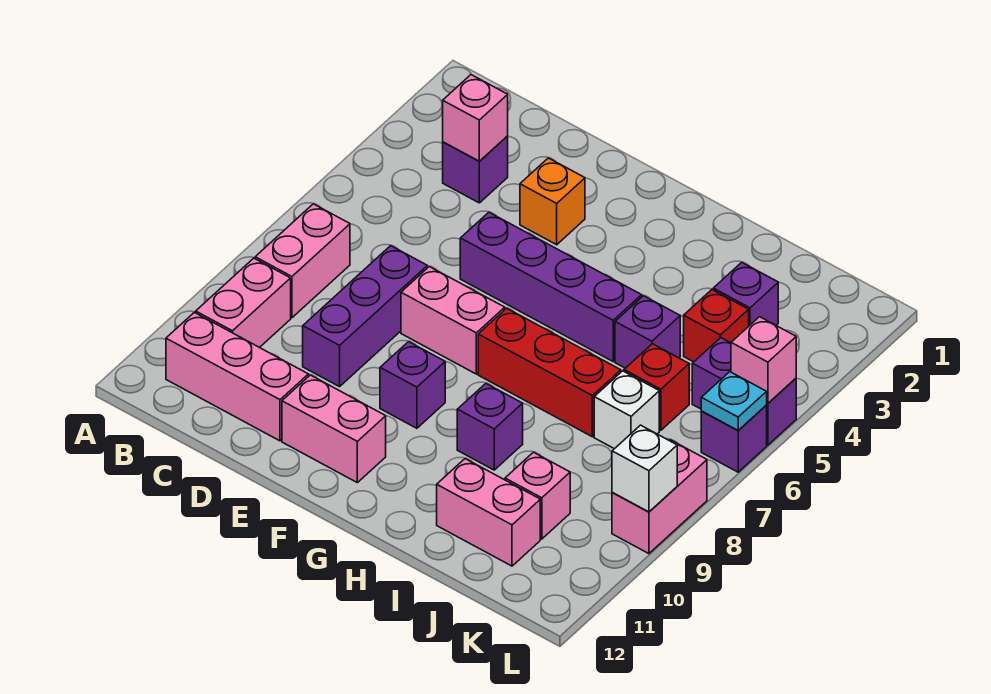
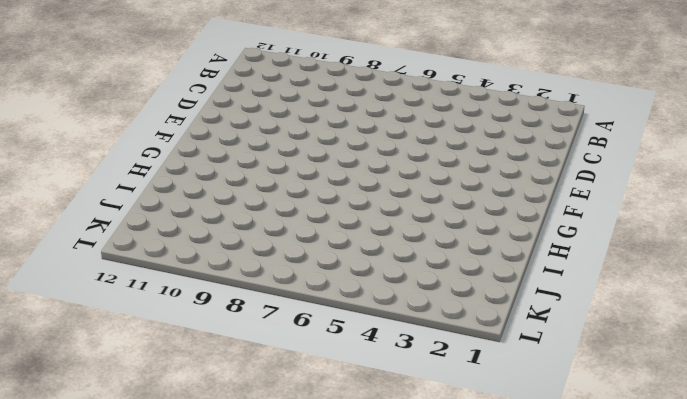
none -> pink brick B7:B8 level 1
none -> pink brick B9:B10 level 1
none -> pink brick B11:D11 level 1

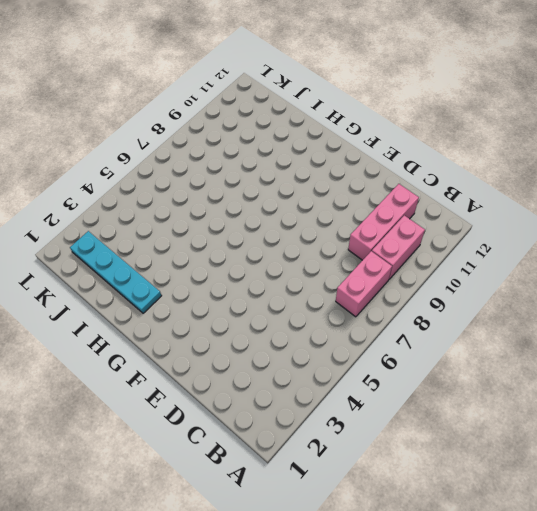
pink brick C9:C11 level 1 -> pink brick B11:D11 level 1
cyan plate H2:K2 level 1 -> none
none -> purple brick C3 level 1
none -> purple brick D7:D9 level 1
none -> orange brick E3 level 1

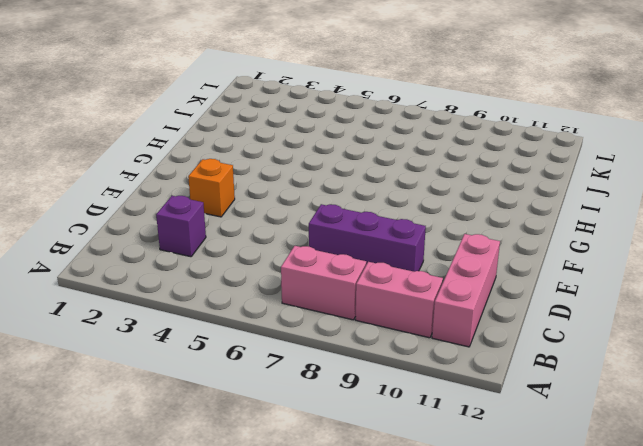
none -> purple brick E5:H5 level 1
none -> pink brick E7:F7 level 1
none -> pink brick E11:F11 level 1

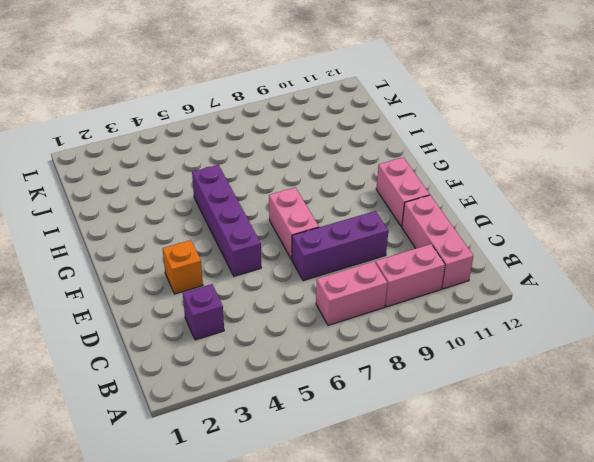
none -> purple brick F9 level 1
none -> red brick G7:I7 level 1
none -> purple brick H9 level 1

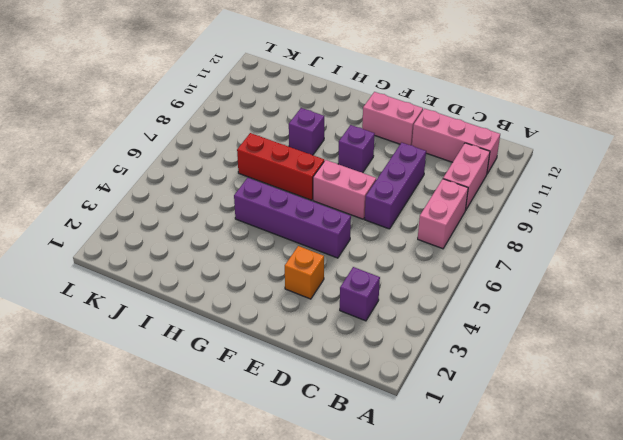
none -> purple brick I5 level 1
none -> pink brick I11:J11 level 1
none -> purple brick J3 level 1

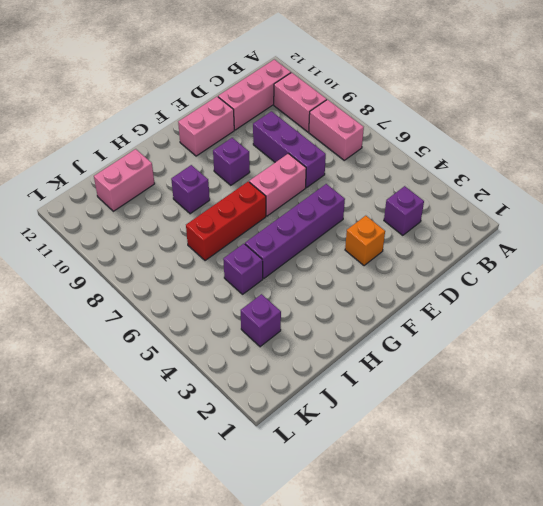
none -> red brick J4 level 1
none -> red brick J6 level 1
none -> white brick J7 level 1

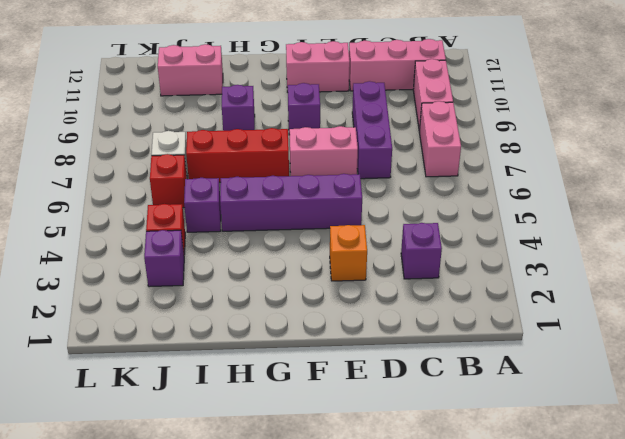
none -> pink brick J10 level 1
none -> purple brick K5:L5 level 1
none -> purple brick L6 level 1

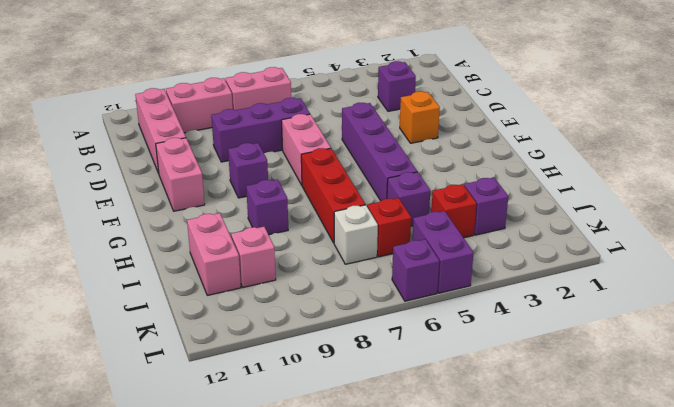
none -> pink brick L8:L9 level 1
none -> pink brick C3 level 2
none -> pink brick L5 level 2

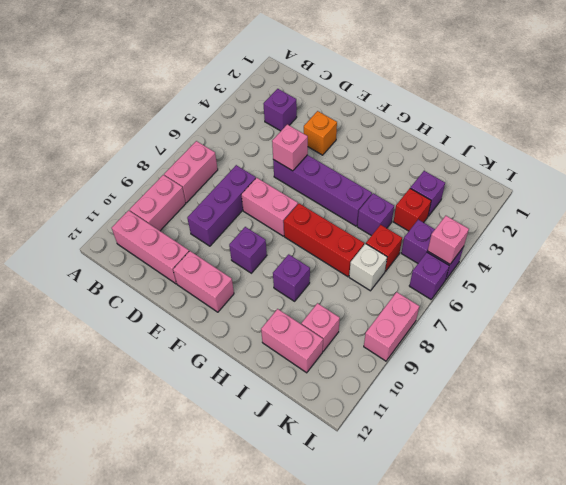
pink brick E5 level 2 -> pink brick C3 level 2
none -> cyan plate L6 level 2
none -> white brick L9 level 2

